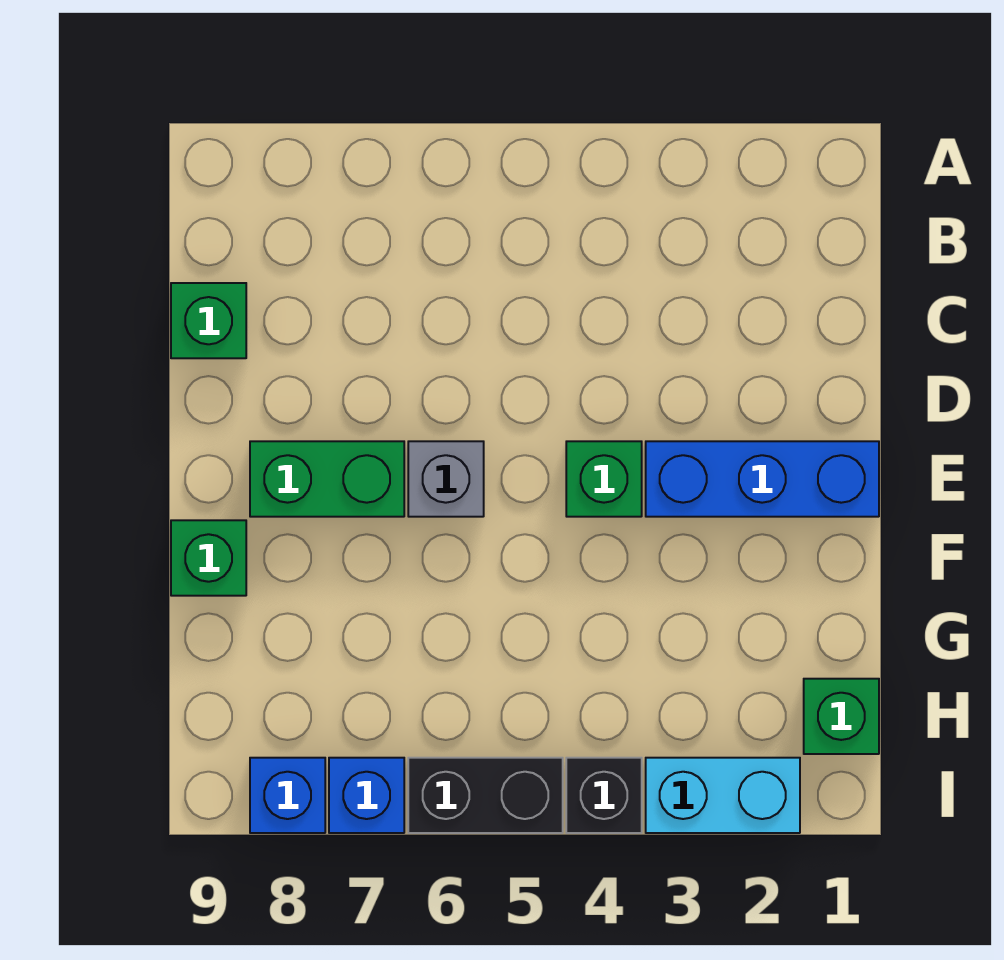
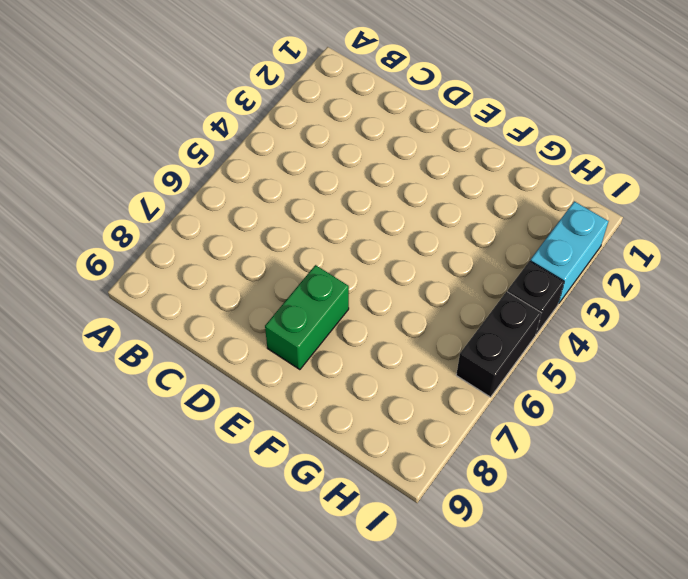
none -> green brick C9 level 1
none -> blue brick E1:E3 level 1
none -> green brick E4 level 1

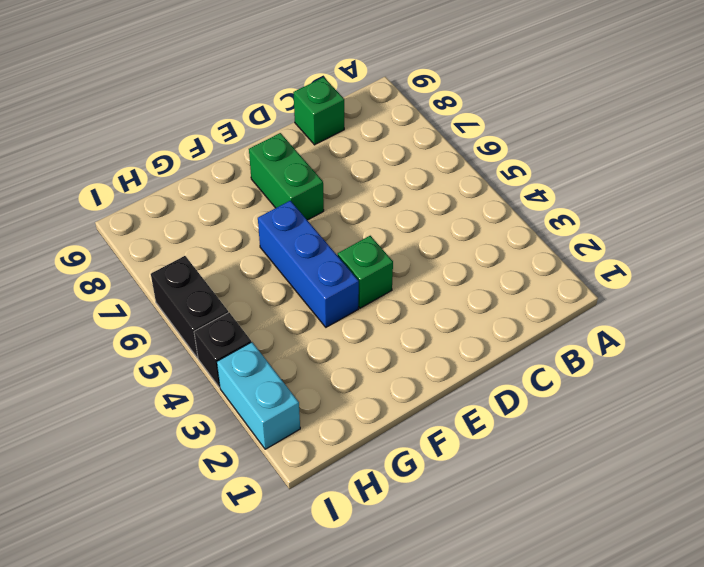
blue brick F4:F6 level 1 -> blue brick E1:E3 level 1
none -> grey brick E6 level 1
none -> green brick F9 level 1
none -> green brick H1 level 1

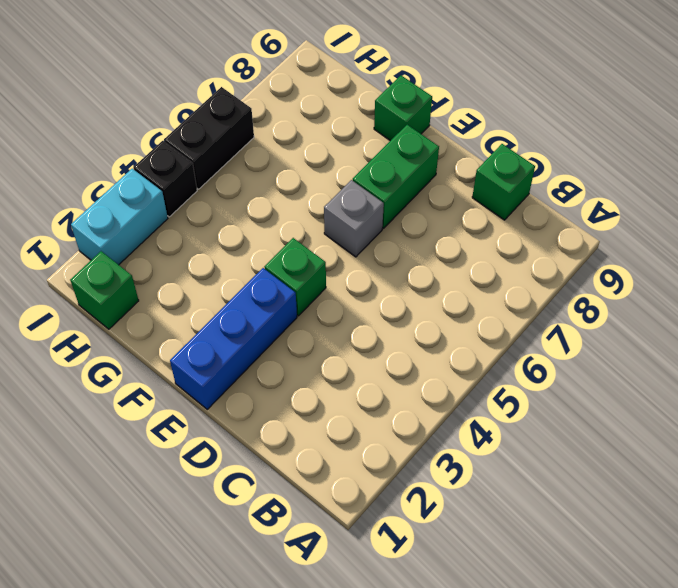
none -> blue brick I7 level 1
none -> blue brick I8 level 1

